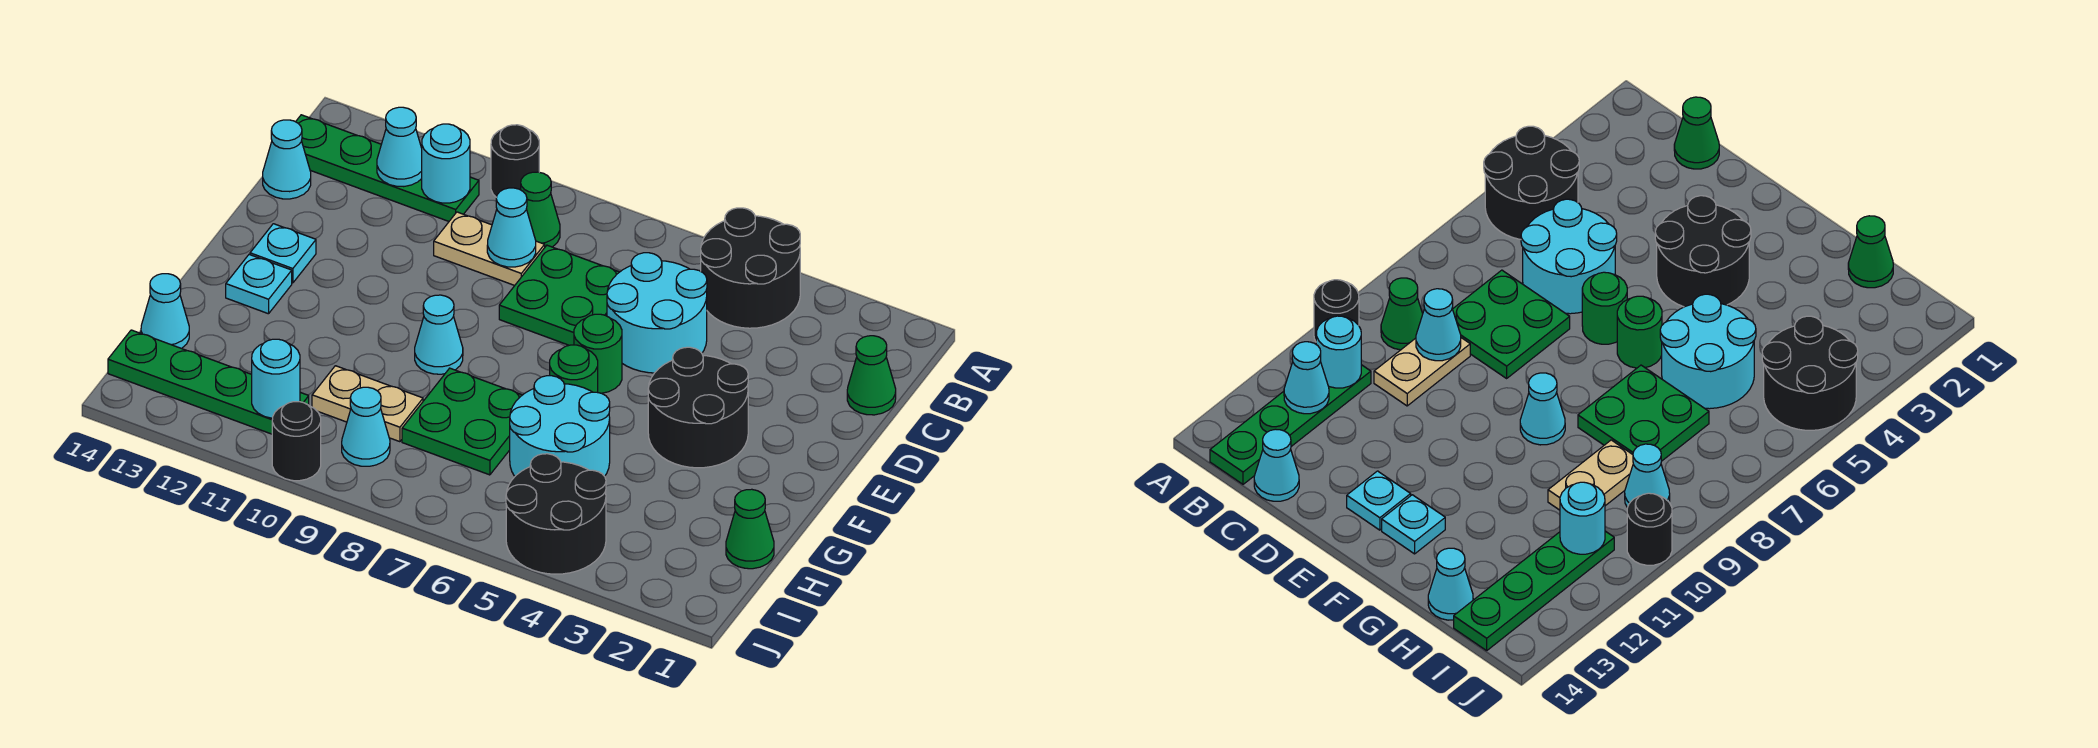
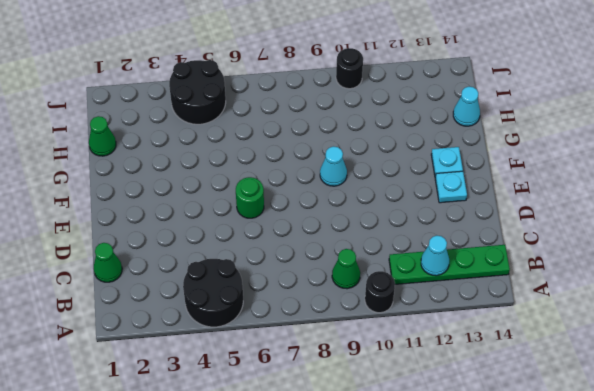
none -> cyan round brick C5:D6 level 1
none -> green plate C7:D8 level 1
none -> tan plate C9:C10 level 1

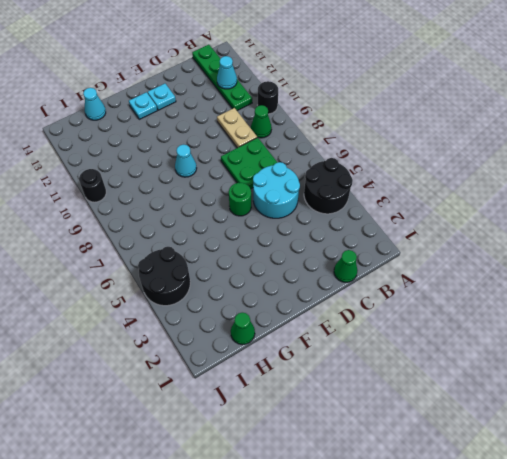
none -> cyan cone C14 level 1
none -> black round brick E3:F4 level 1
none -> green round brick F6 level 1

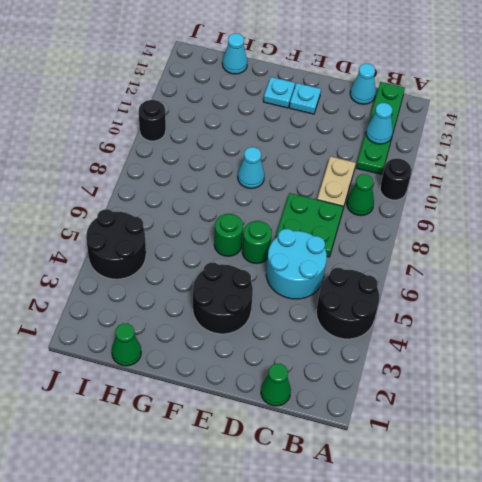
none -> cyan round brick G5:H6 level 1
none -> green plate G7:H8 level 1
none -> tan plate H9:H10 level 1

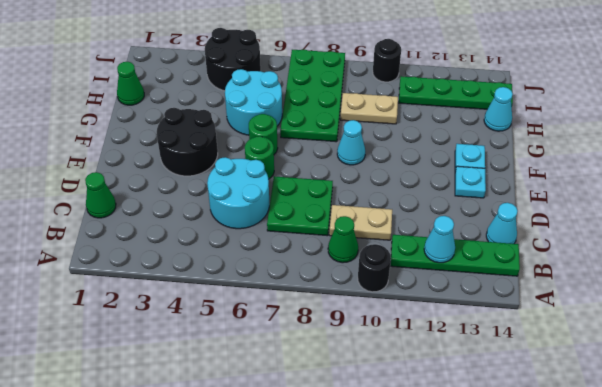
green plate G7:J8 level 1 -> green plate G7:H8 level 1
none -> black round brick A4:B5 level 1
none -> cyan cone I9 level 1
none -> cyan round brick B11 level 2

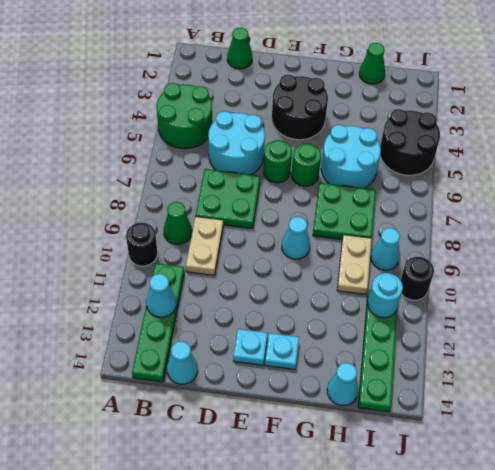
green round brick A4:B5 level 1 -> black round brick A4:B5 level 1
none -> cyan round brick B11 level 2
none -> cyan cone C9 level 2

